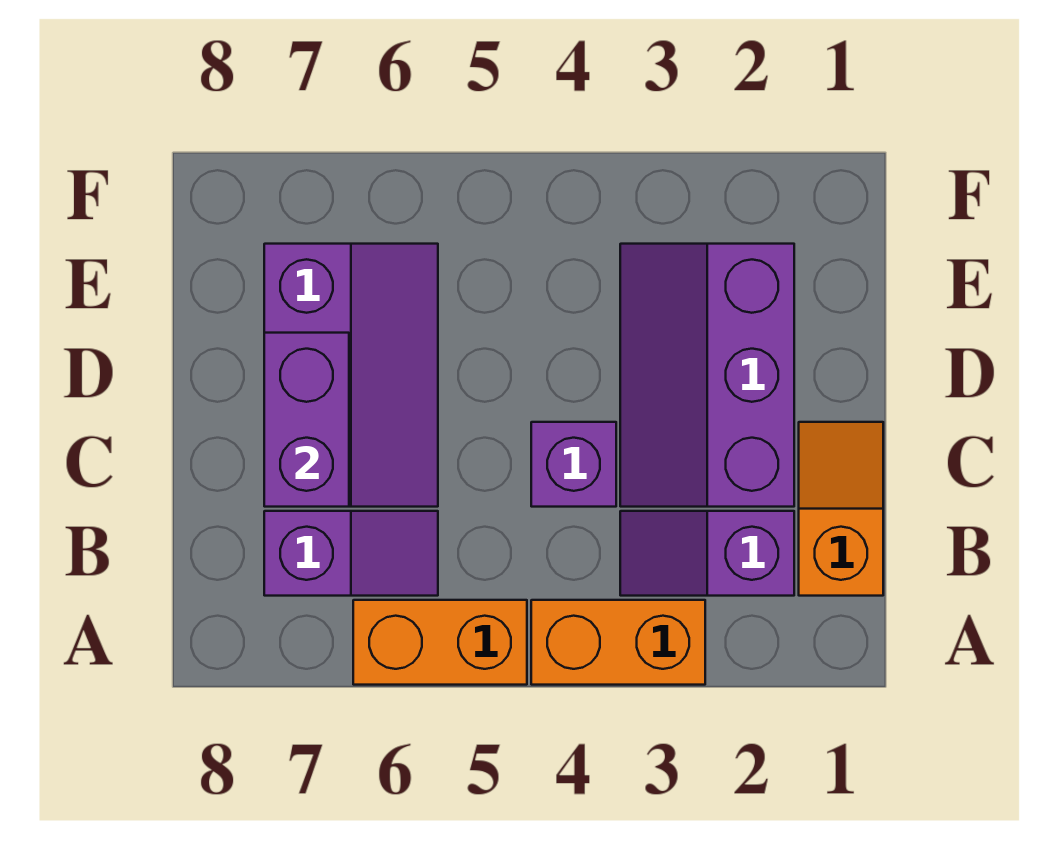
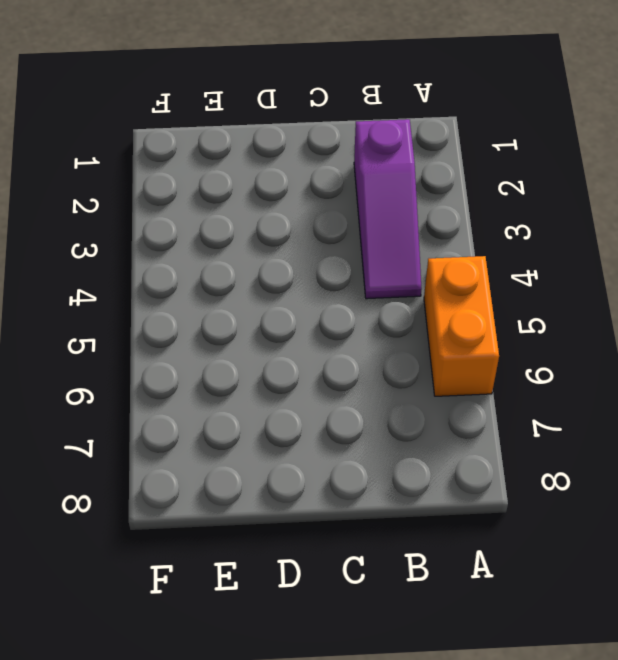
purple slope B2:B4 level 1 top 2 -> purple slope B2:B3 level 1 top 2
none -> orange brick A3:A4 level 1
none -> orange slope B1:C1 level 1 top B

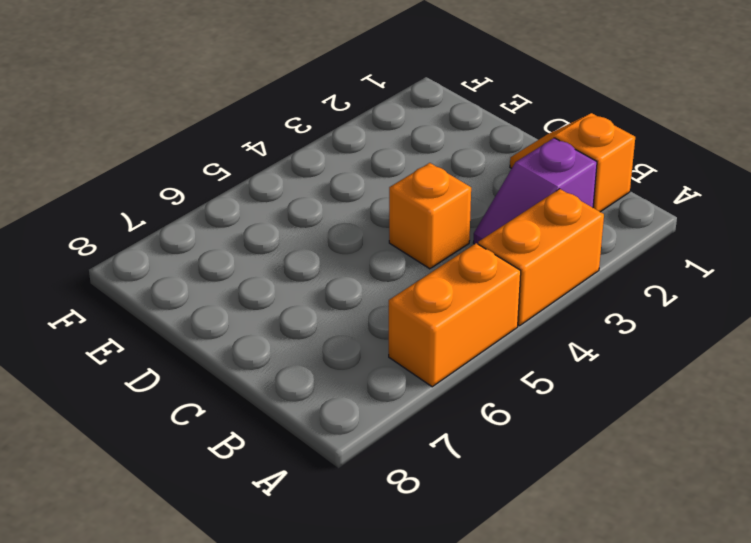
orange brick C4 level 1 -> purple brick C4 level 1
none -> purple slope B6:B7 level 1 top 7
none -> purple slope C2:E3 level 1 top 2

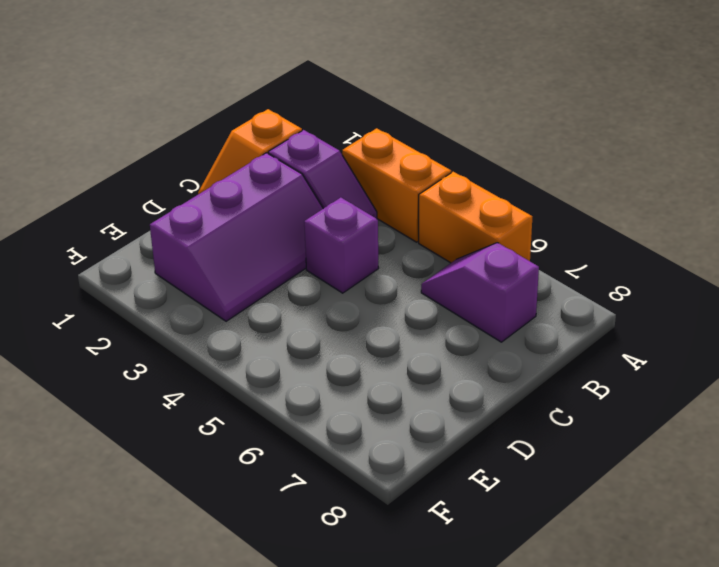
none -> purple slope C6:E7 level 1 top 7
none -> purple brick C7:D7 level 2

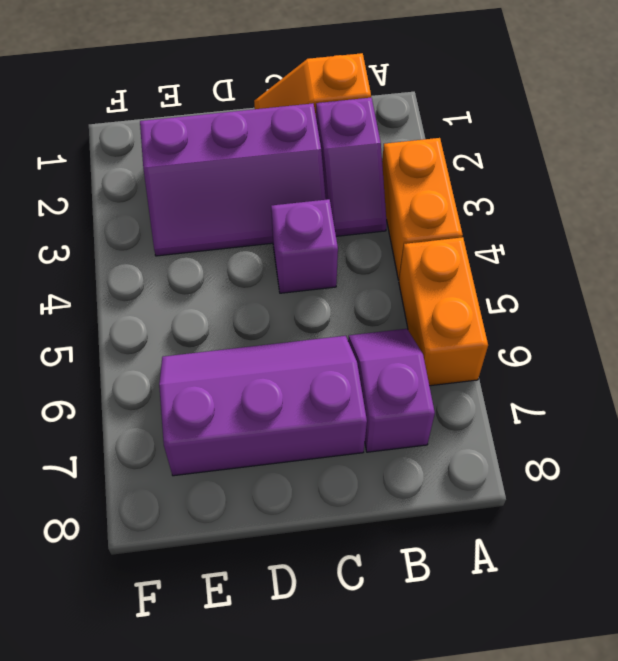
none -> purple brick C7:D7 level 2

